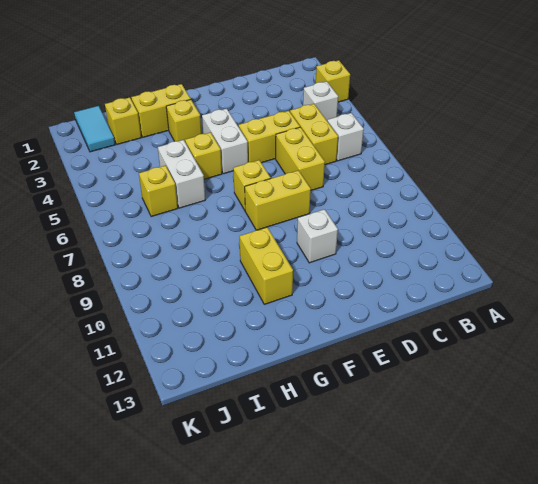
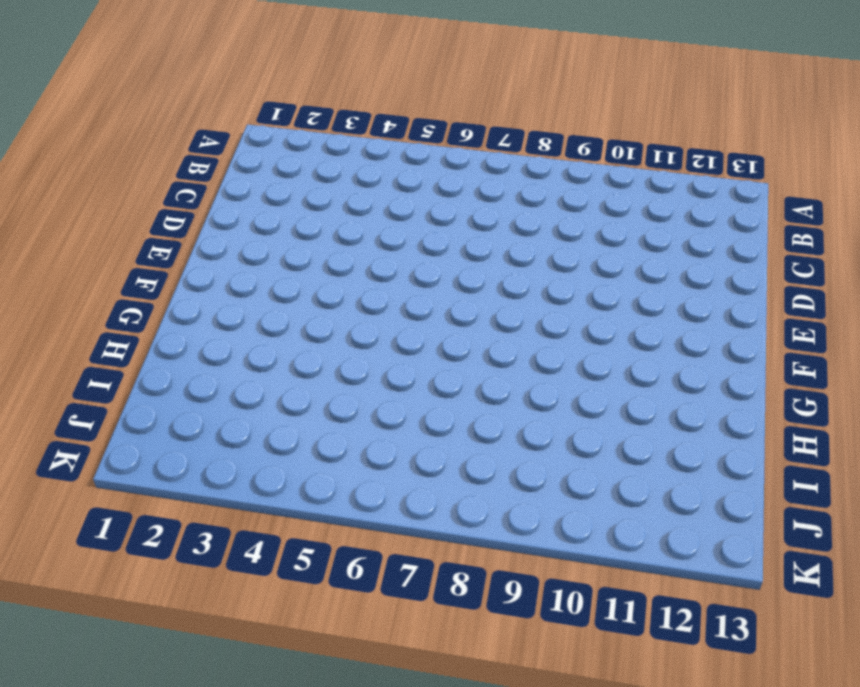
none -> yellow brick A3 level 1
none -> white brick B4 level 1
none -> white brick B6 level 1

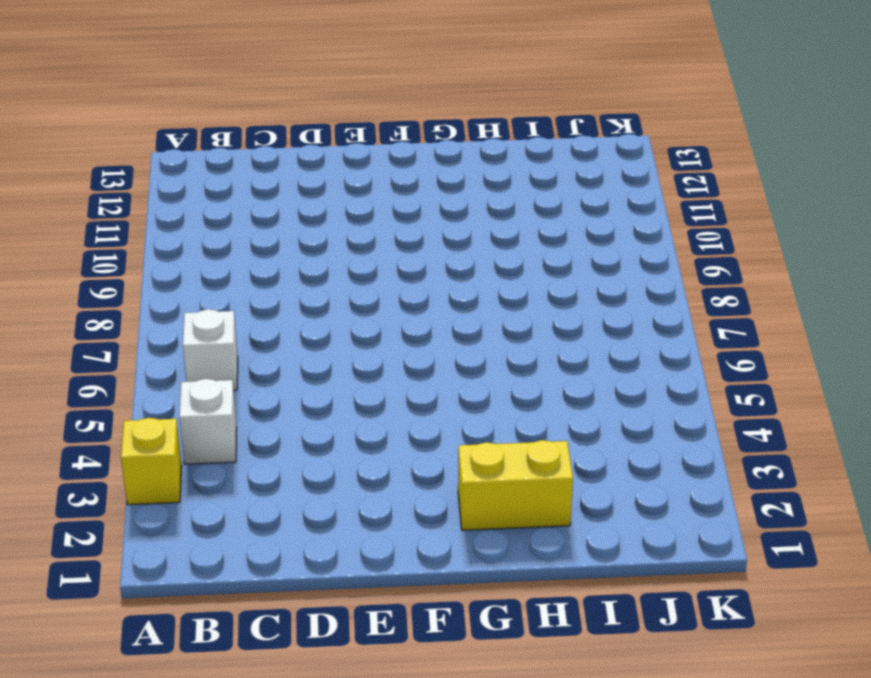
none -> yellow brick C5:C6 level 1
none -> yellow brick D5:E5 level 1
none -> yellow brick D6:D7 level 1

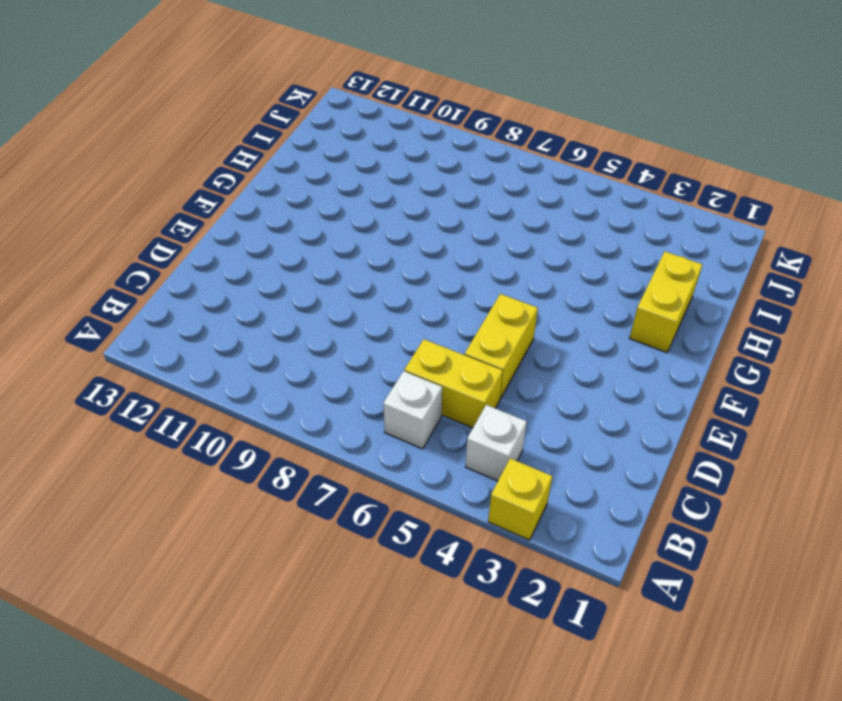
none -> yellow brick D6:D7 level 1
none -> yellow brick E8:F8 level 1
none -> white brick E10 level 1

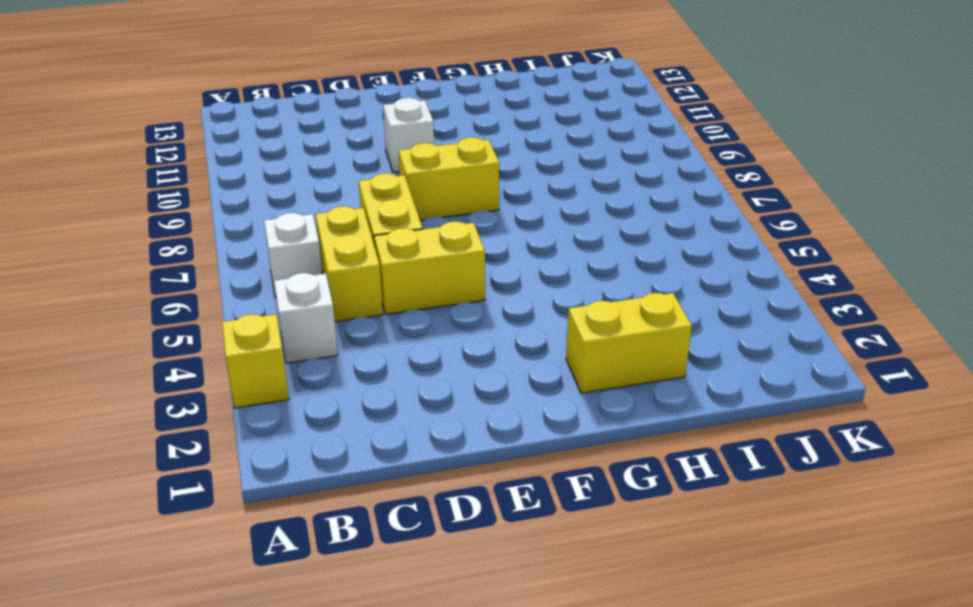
none -> white brick F4:F5 level 1
none -> yellow brick F7 level 1
none -> yellow brick G3 level 1

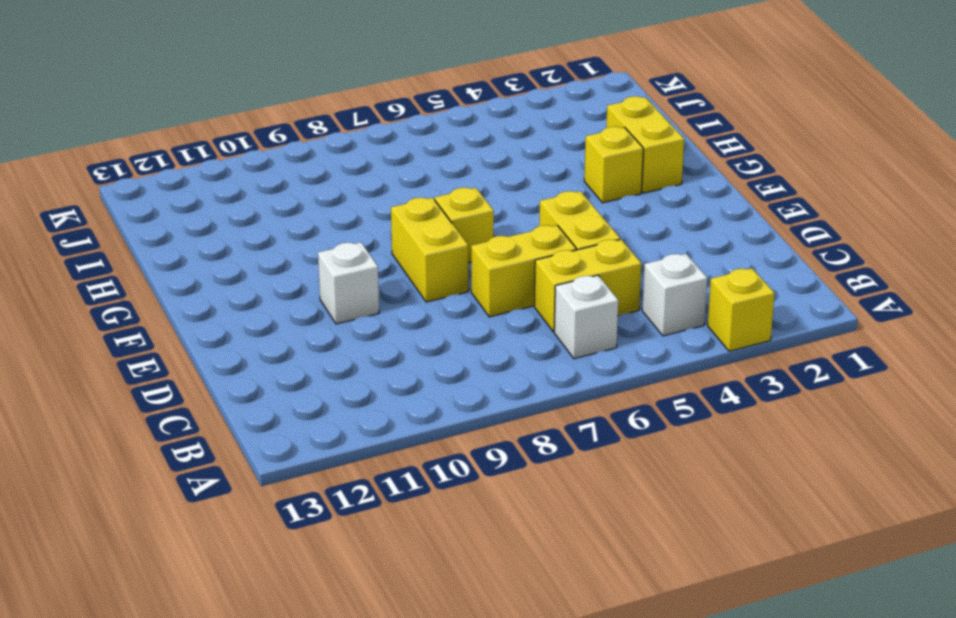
none -> white brick F4:F5 level 1
none -> yellow brick G5 level 1
none -> yellow brick G10:G11 level 1

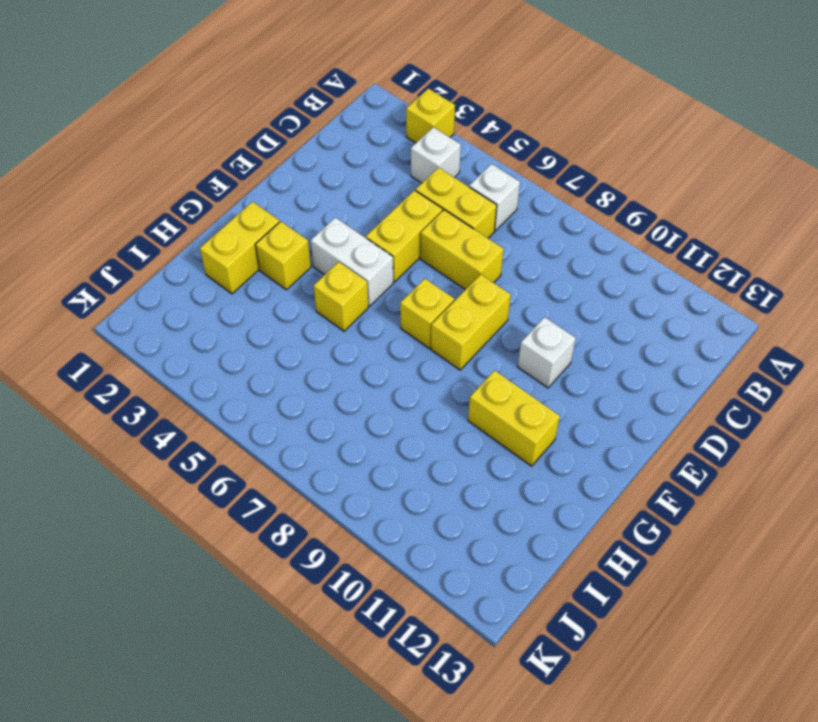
none -> white brick H5:H6 level 1
none -> yellow brick I2 level 1
none -> yellow brick I6 level 1

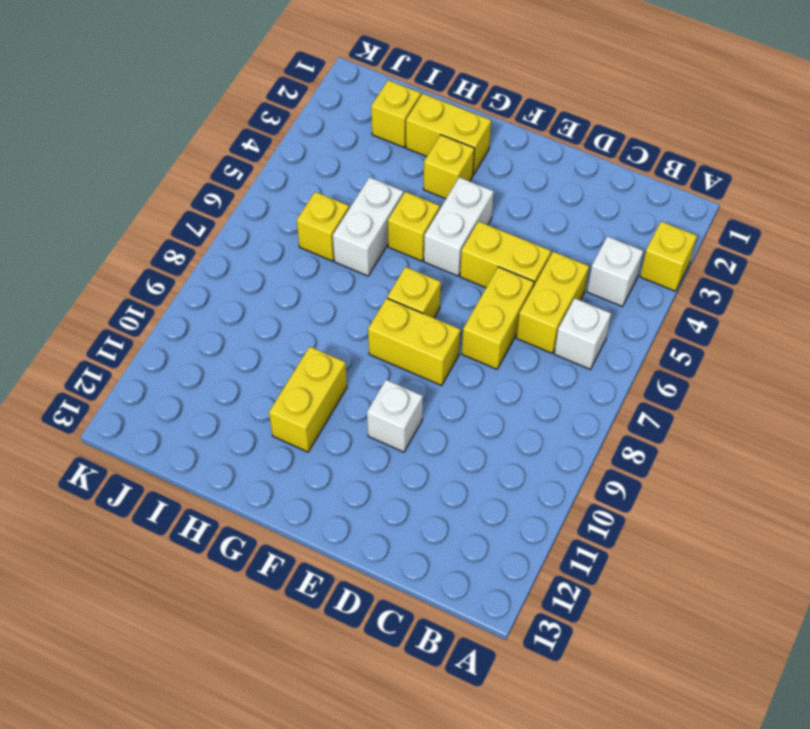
none -> cyan tile J1:J2 level 1

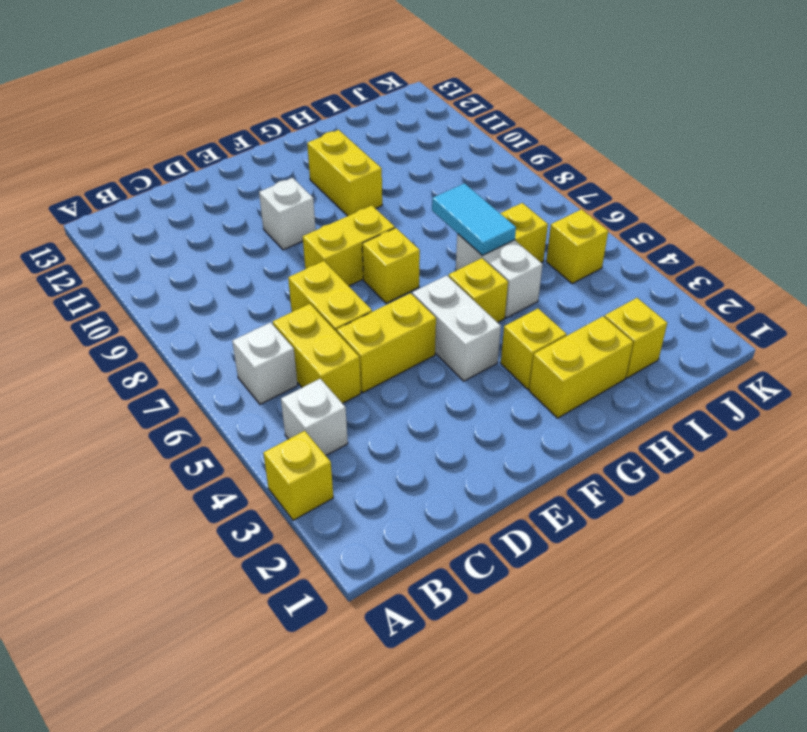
cyan tile H6:H7 level 2 -> cyan tile J1:J2 level 1
yellow brick J5 level 1 -> none

